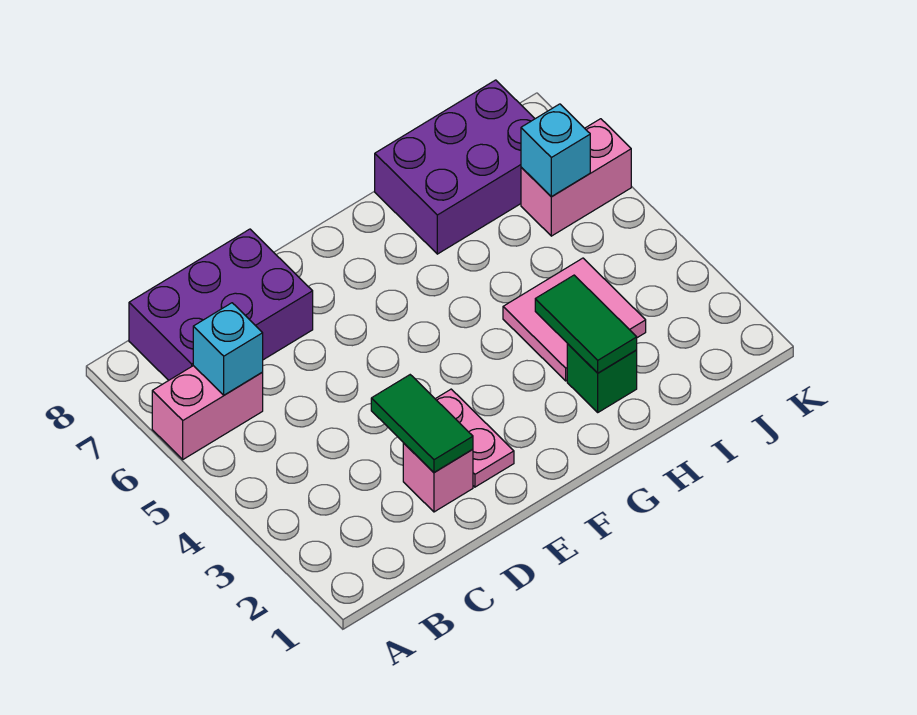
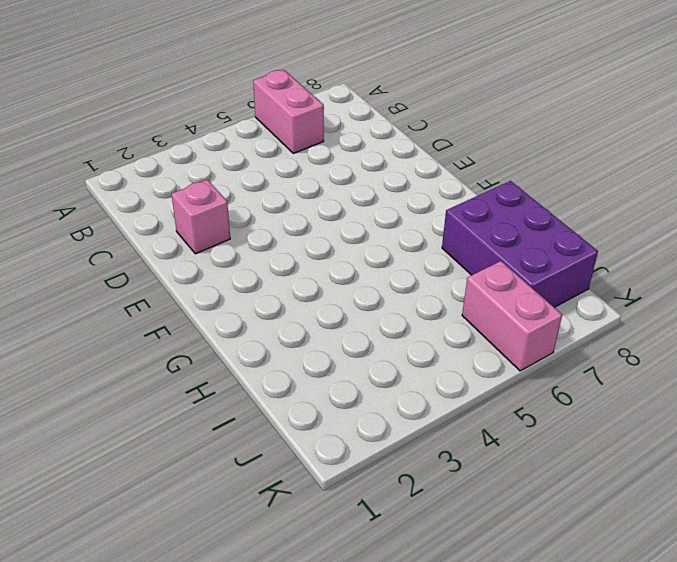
none -> purple brick B7:D8 level 1
none -> pink plate E2:E3 level 1
none -> green brick H2 level 1

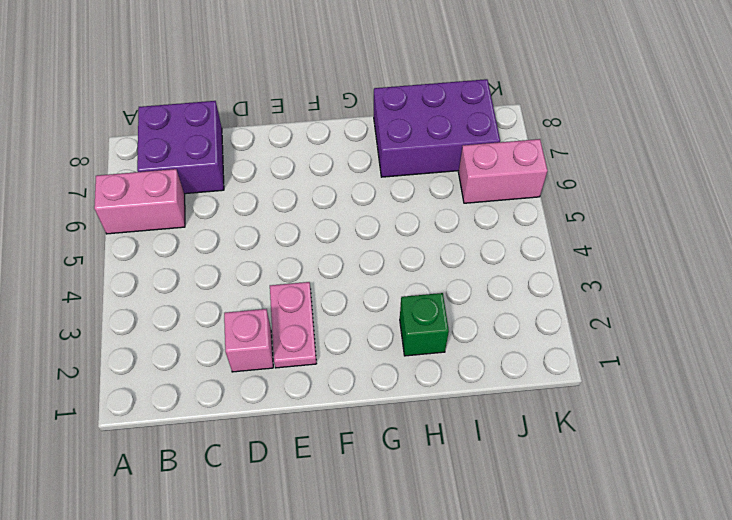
purple brick B7:C8 level 1 -> purple brick B7:D8 level 1
none -> pink tile H3:I4 level 1
none -> cyan brick B6 level 2
none -> green tile D2:D3 level 2

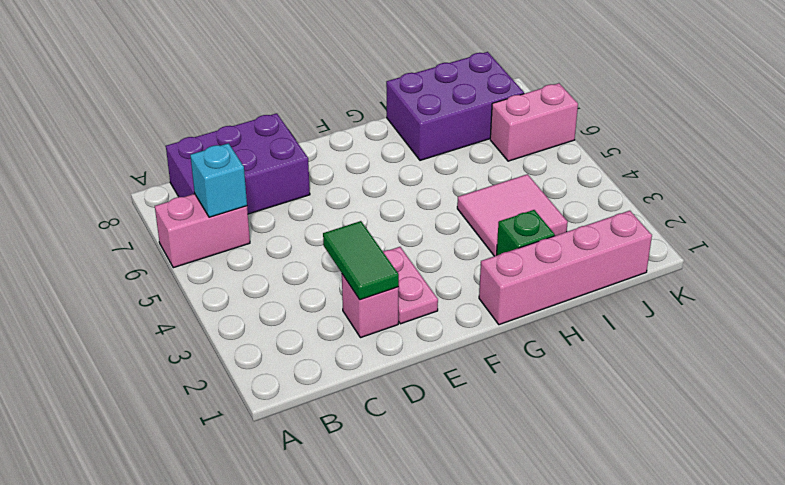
pink brick G1:J1 level 1 -> none
none -> green tile H2:H3 level 2
none -> cyan brick J6 level 2

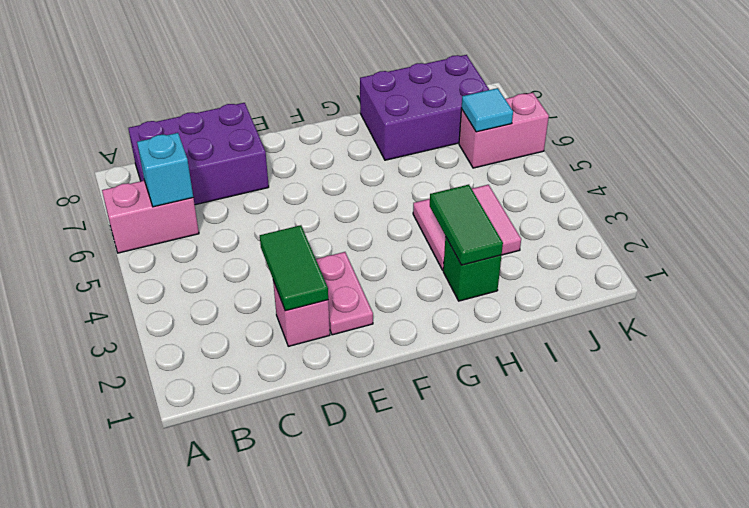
cyan tile J6 level 2 -> cyan brick J6 level 2

